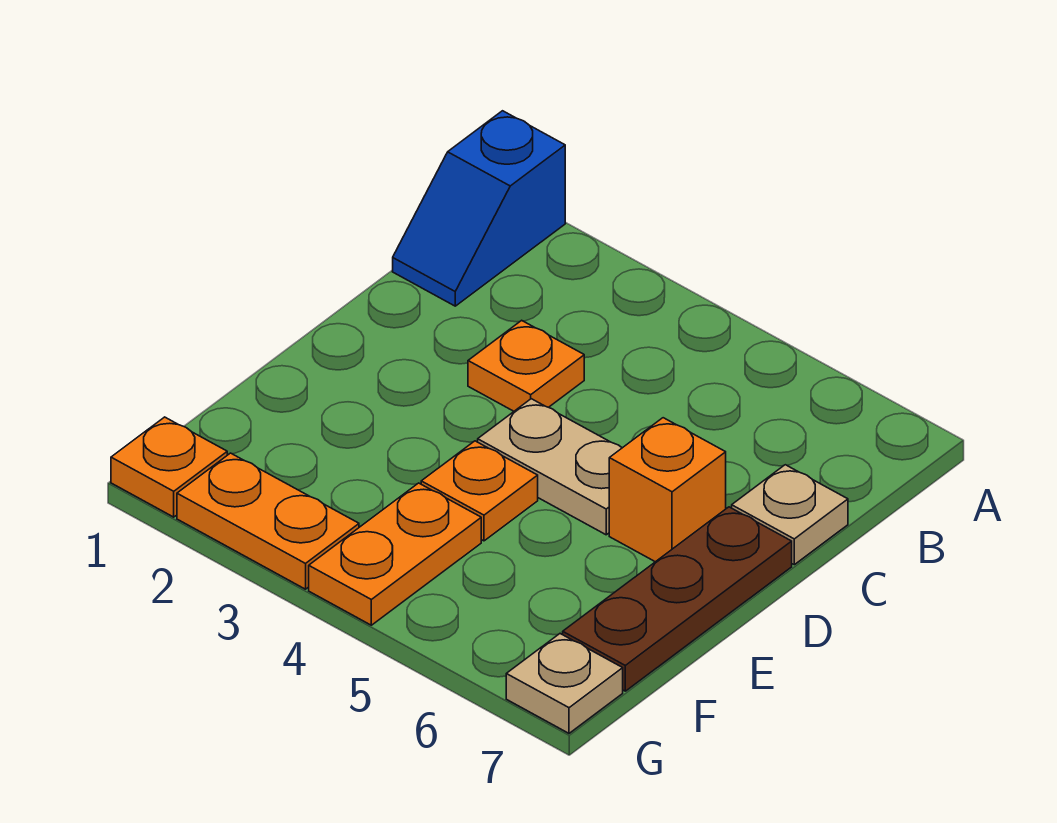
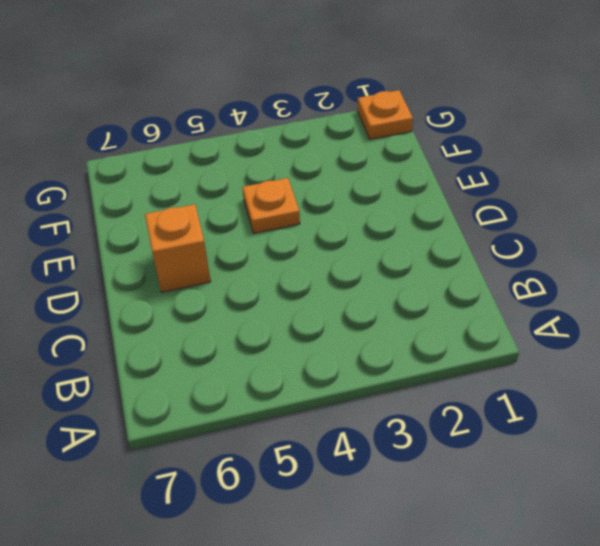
none -> blue slope A1:B1 level 1 top A
none -> orange plate C3 level 1

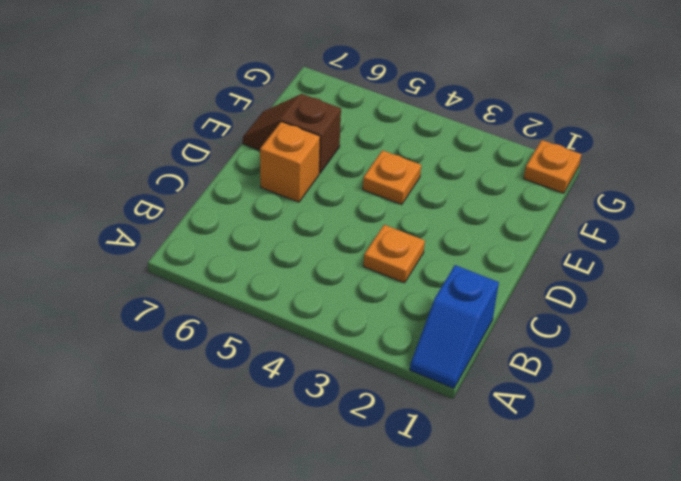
blue slope A1:B1 level 1 top B -> blue slope A1:B1 level 1 top A
brown slope E6:E7 level 1 top 6 -> brown plate D7:F7 level 1
none -> tan plate C7 level 1
none -> tan plate D4:D5 level 1

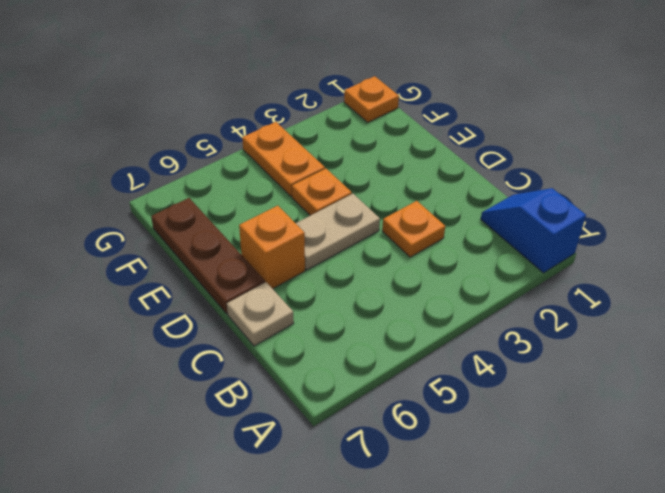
none -> orange plate G2:G3 level 1
none -> tan plate G7 level 1

